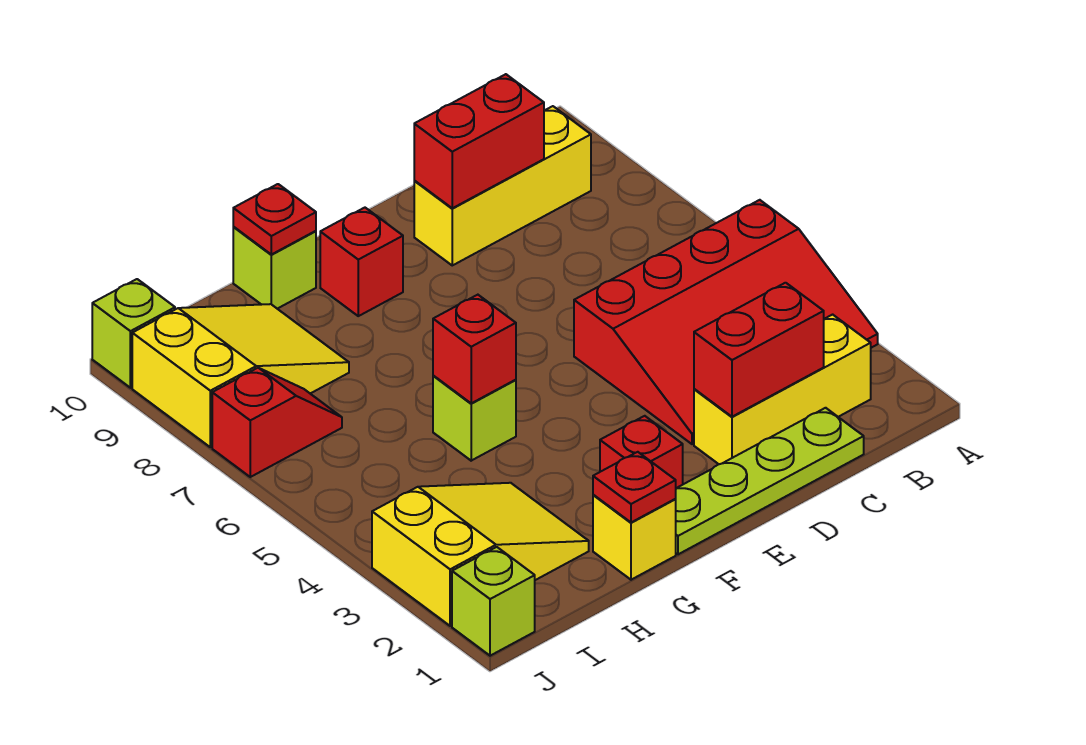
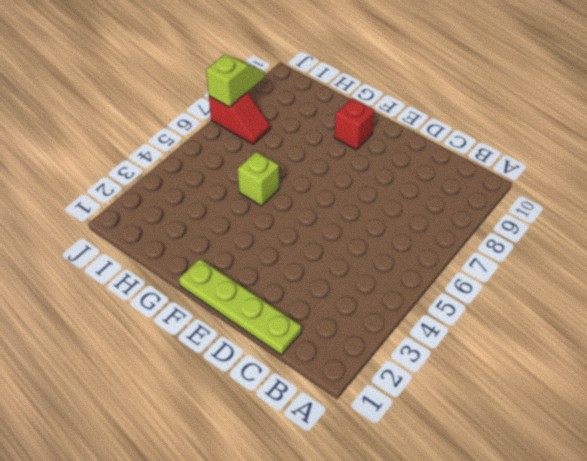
lime slope J7:J8 level 2 top 7 -> none
none -> red slope A3:D5 level 1 top 5
none -> yellow brick B2:D2 level 1
none -> yellow brick B9:D9 level 1

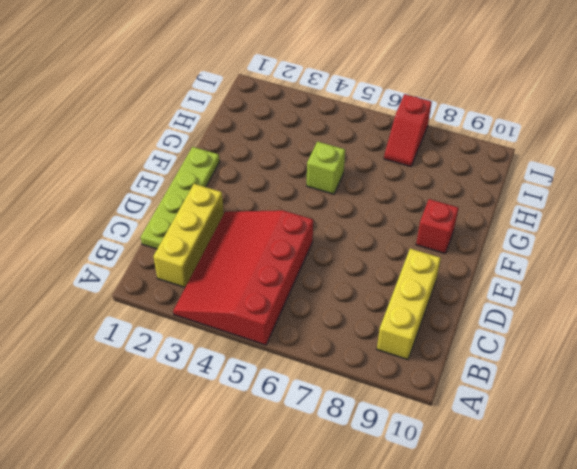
none -> red brick F2 level 1
none -> yellow brick G1 level 1
none -> lime brick G10 level 1

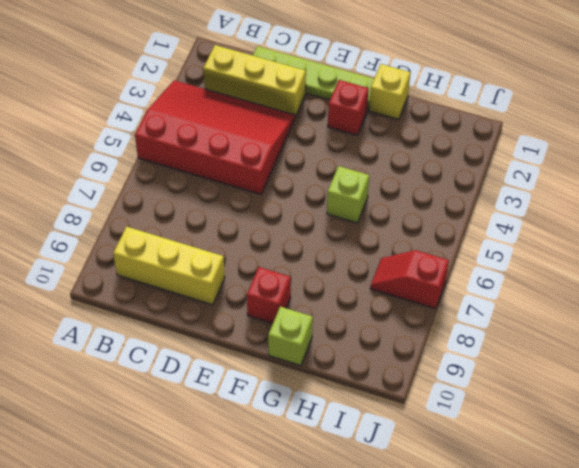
none -> yellow slope H2:J3 level 1 top J
none -> yellow slope H8:J9 level 1 top J
none -> lime brick J1 level 1

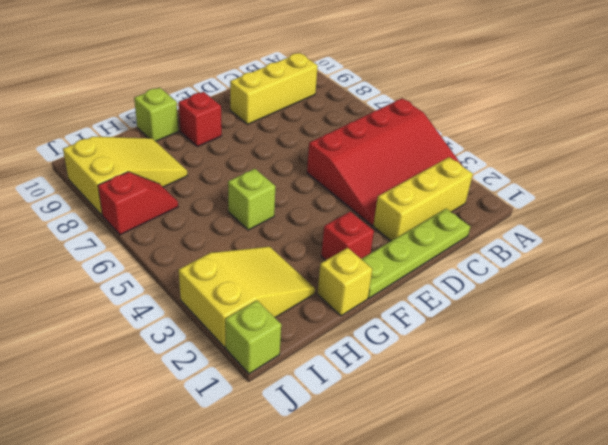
none -> lime brick J10 level 1
none -> red brick C2:D2 level 2
none -> red brick C9:D9 level 2

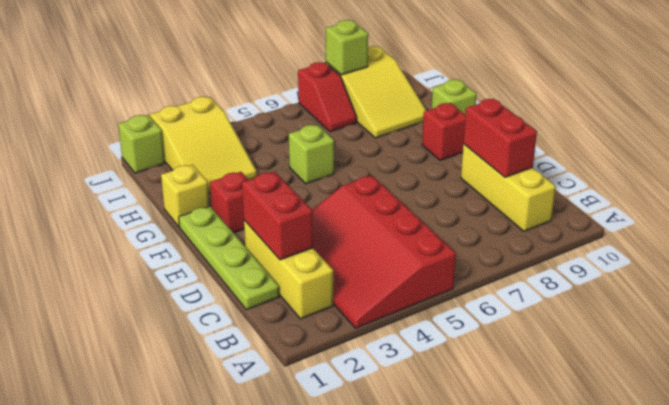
lime brick J8 level 2 -> lime brick J10 level 1
none -> red plate G1 level 2
none -> red brick G5 level 2
none -> red plate G10 level 2

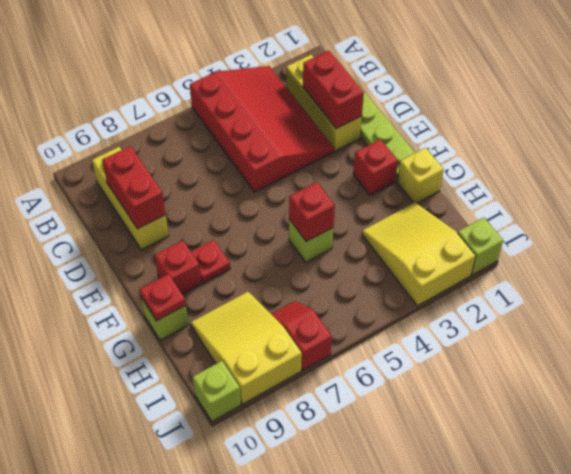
red plate F8 level 1 -> red plate G1 level 2

